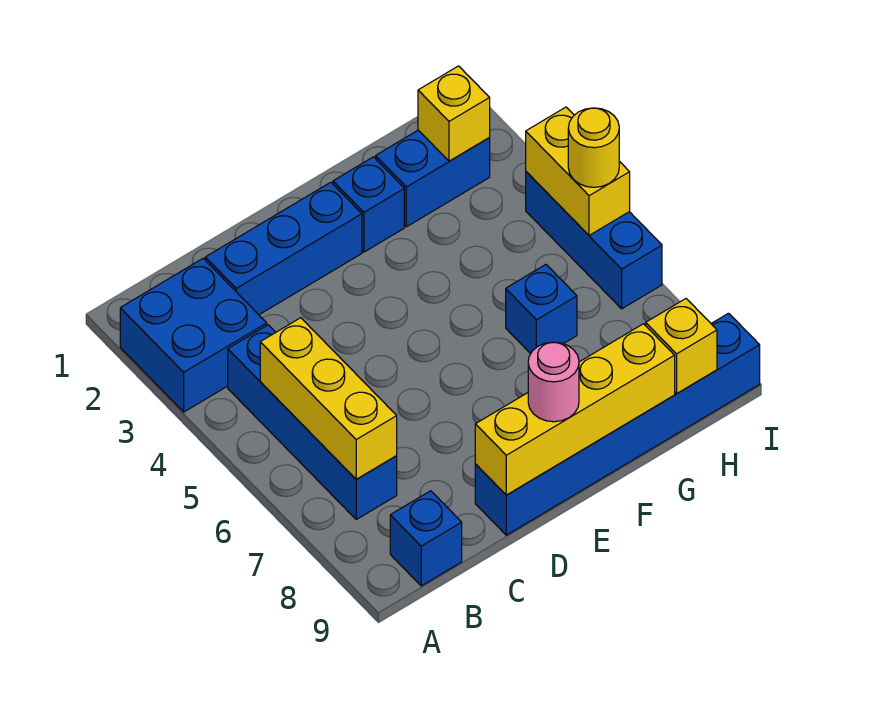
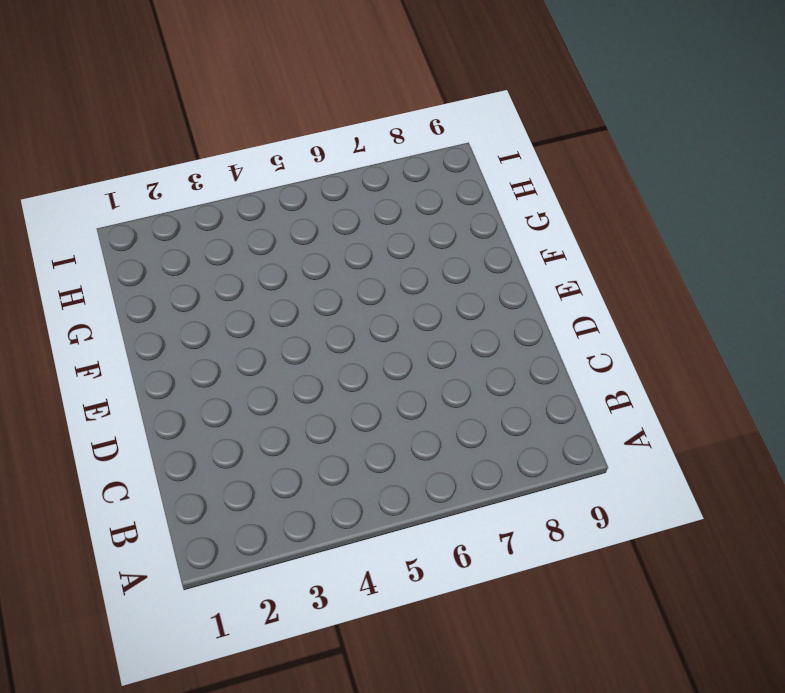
none -> blue brick A2:B3 level 1
none -> blue brick B4:B7 level 1
none -> blue brick B9 level 1

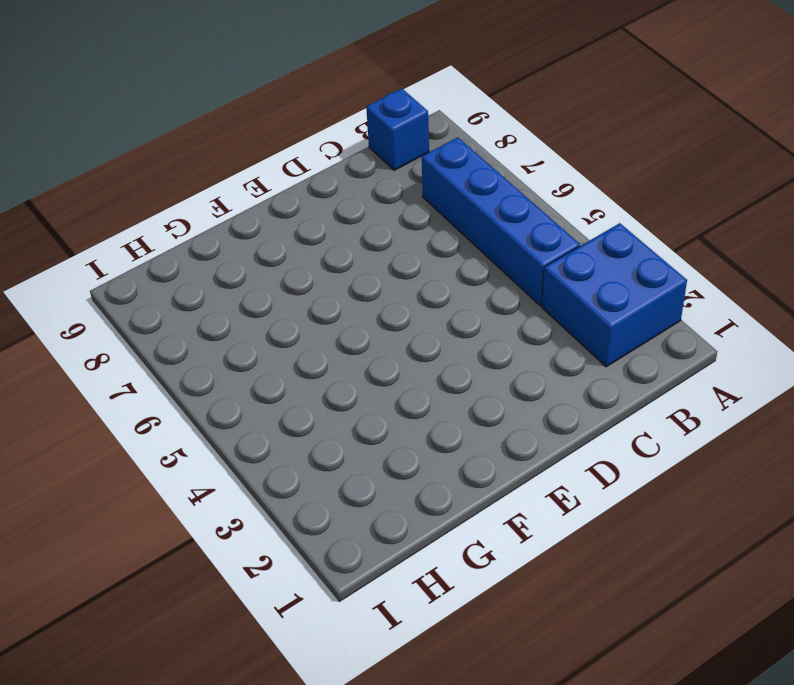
none -> blue brick C2:E2 level 1
none -> blue brick D9:I9 level 1
none -> blue brick F2 level 1

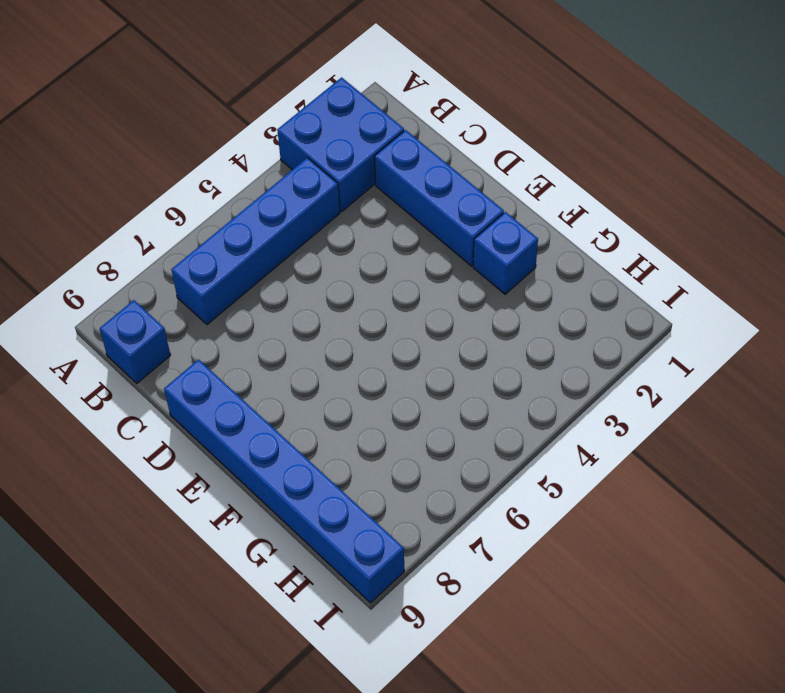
none -> blue brick G2:H2 level 1
none -> blue brick G6 level 1
none -> blue brick I4:I6 level 1

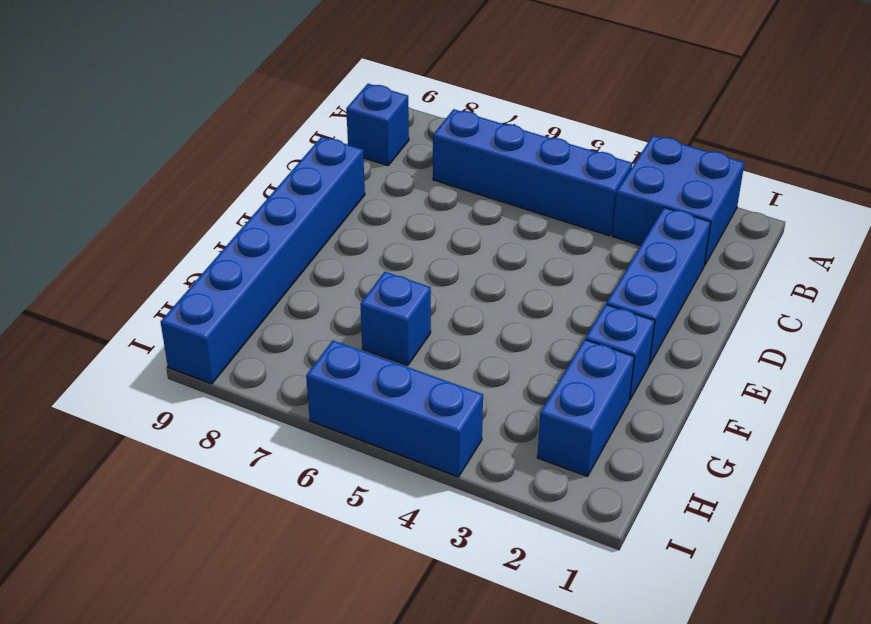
none -> yellow brick B5:B7 level 2
none -> yellow brick D9:G9 level 2
none -> yellow brick H2 level 2

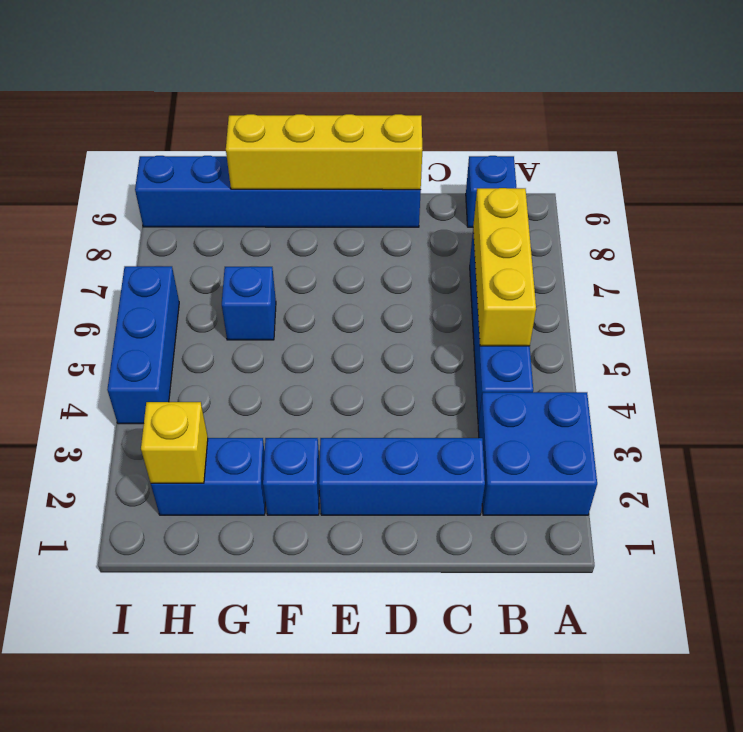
none -> yellow brick H9 level 2
none -> yellow brick I4:I5 level 2
none -> pink round brick E9 level 3

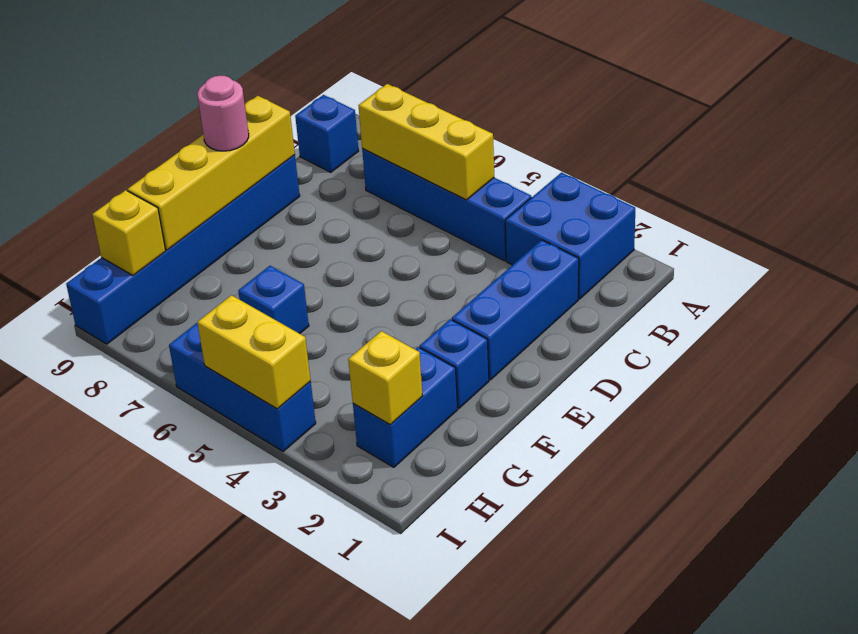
none -> yellow round brick I5 level 3

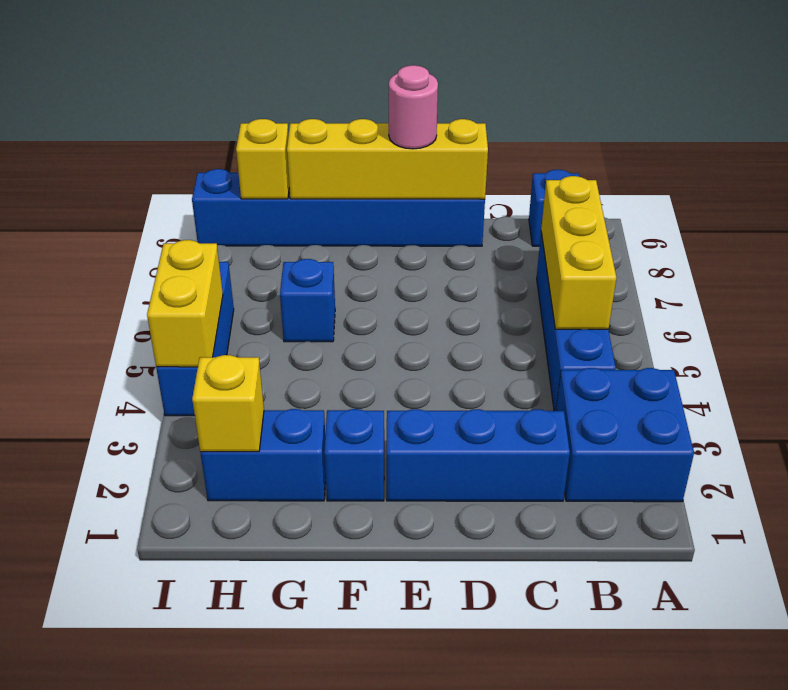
none -> yellow round brick I5 level 3

